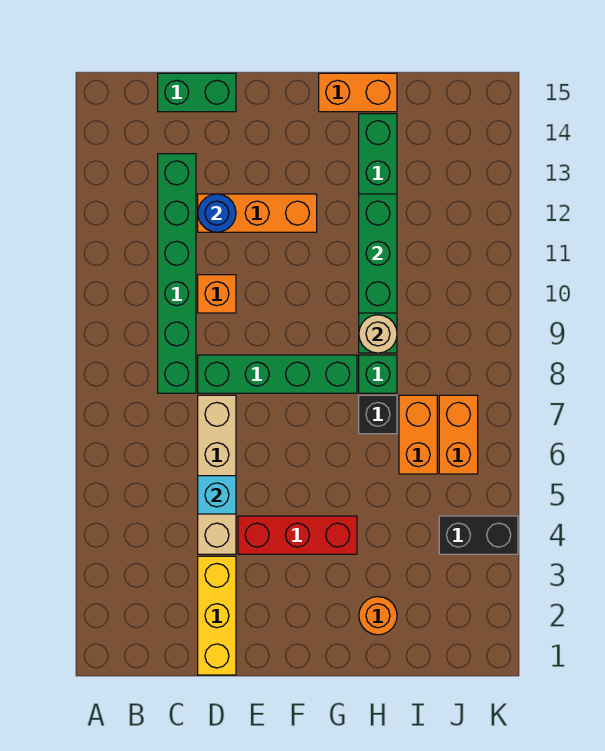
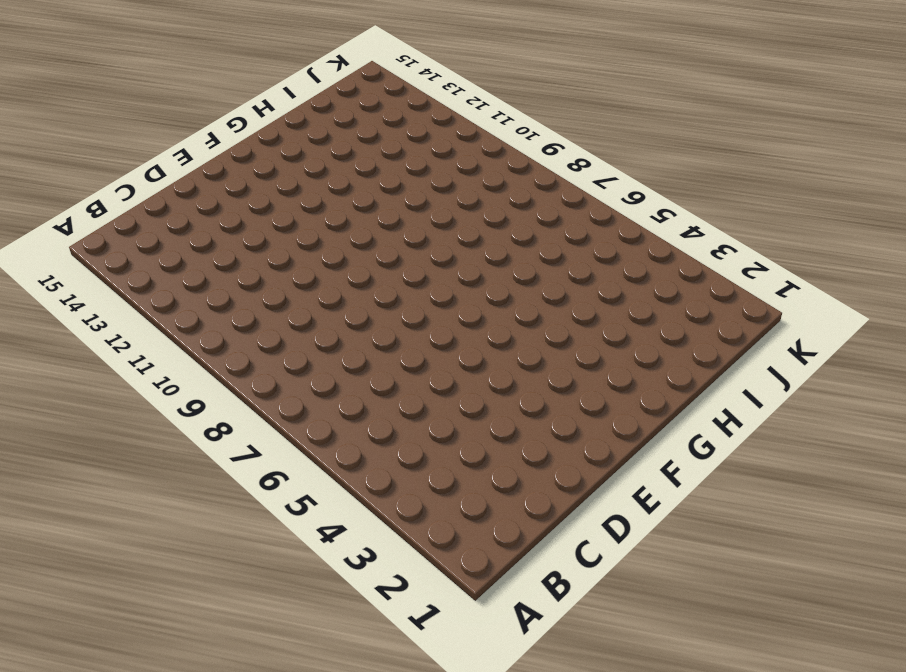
none -> green brick C8:C13 level 1
none -> green brick C15:D15 level 1
none -> yellow brick D1:D3 level 1

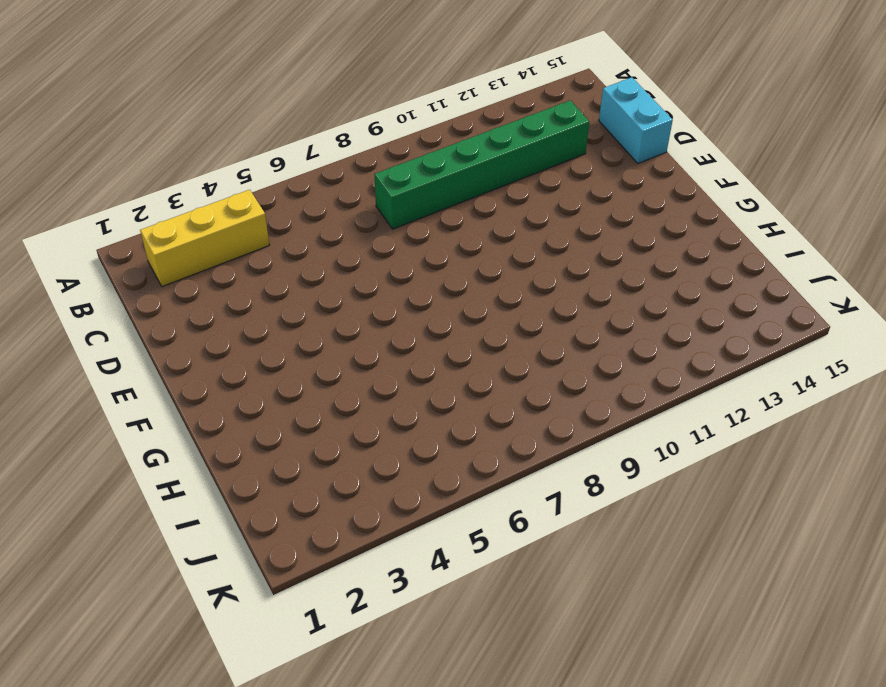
yellow brick B2:B4 level 1 -> yellow brick D1:D3 level 1
cyan brick C15:D15 level 1 -> green brick C15:D15 level 1
none -> tan brick D4:D7 level 1
none -> green brick D8:G8 level 1
none -> orange brick D10 level 1

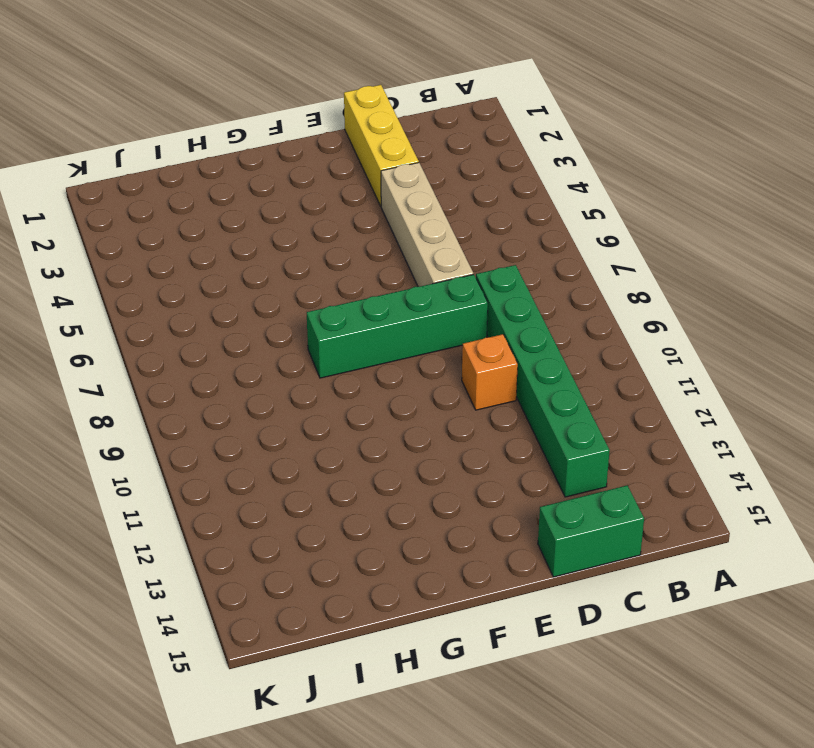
none -> orange brick D12:F12 level 1
none -> red brick E4:G4 level 1
none -> orange brick G15:H15 level 1

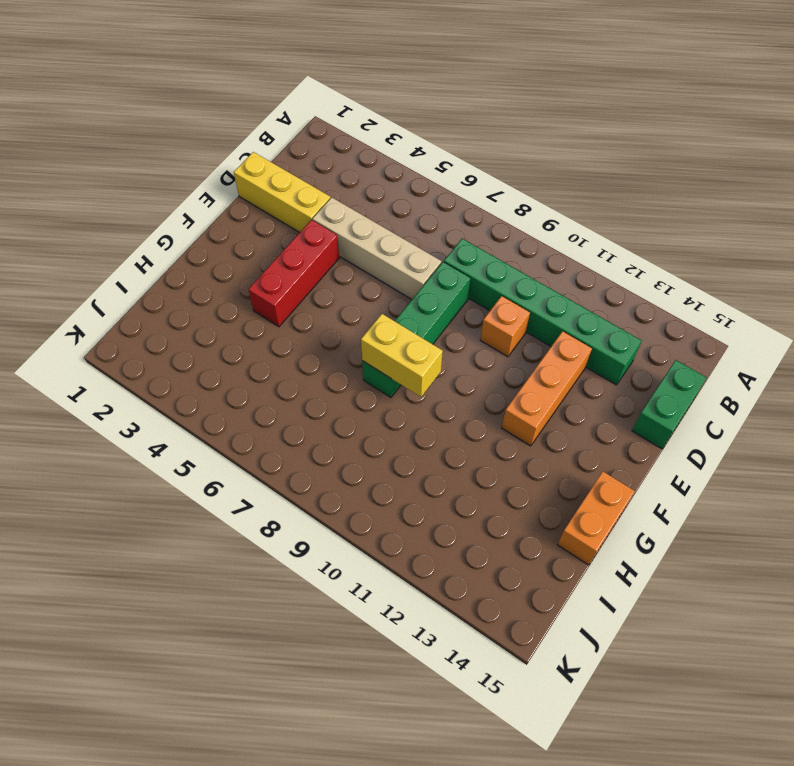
yellow brick G8:G9 level 2 -> none
none -> orange round brick H2 level 1
none -> black brick H7 level 1
none -> green brick H8 level 1

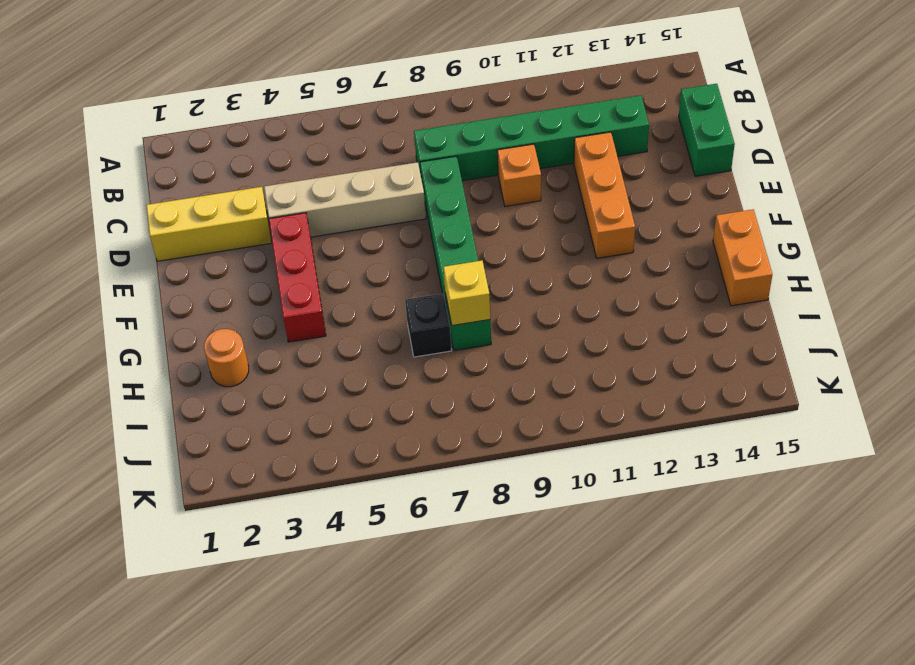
yellow brick H8 level 2 -> none
none -> green brick H9:H14 level 1
none -> orange brick I6:I7 level 1
none -> black brick J4:K4 level 1

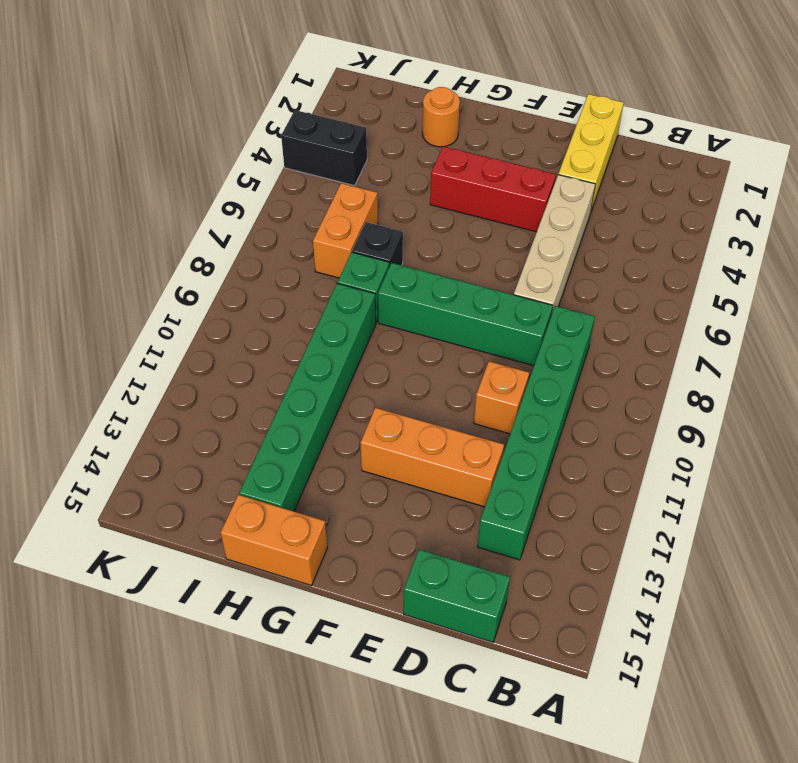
none -> orange brick J6:J7 level 1
none -> cyan brick D5 level 2
none -> blue round brick D12 level 2

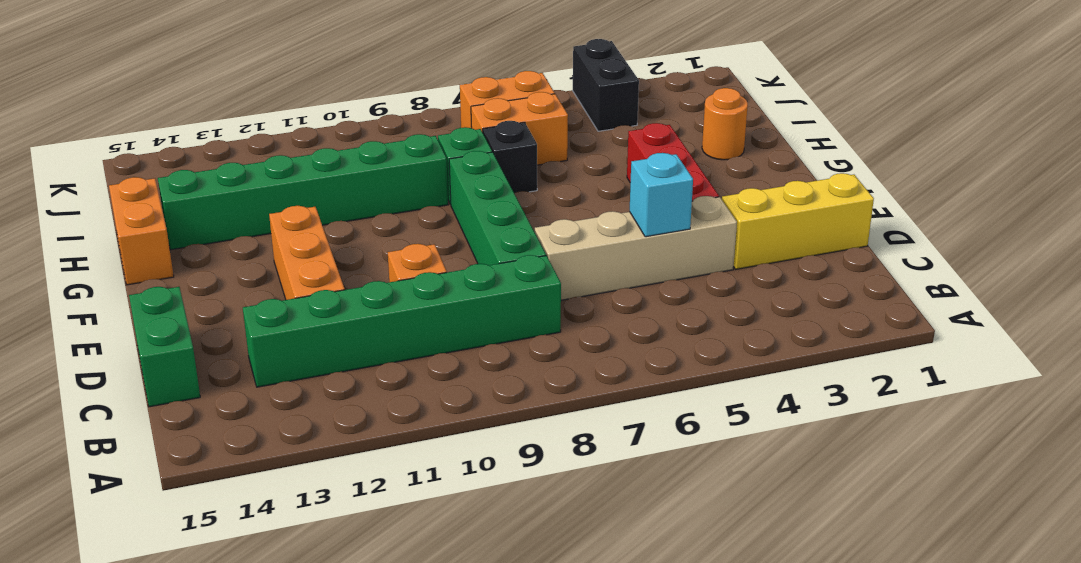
none -> blue round brick D12 level 2
none -> tan round brick H9 level 2
none -> green brick H10:H12 level 2

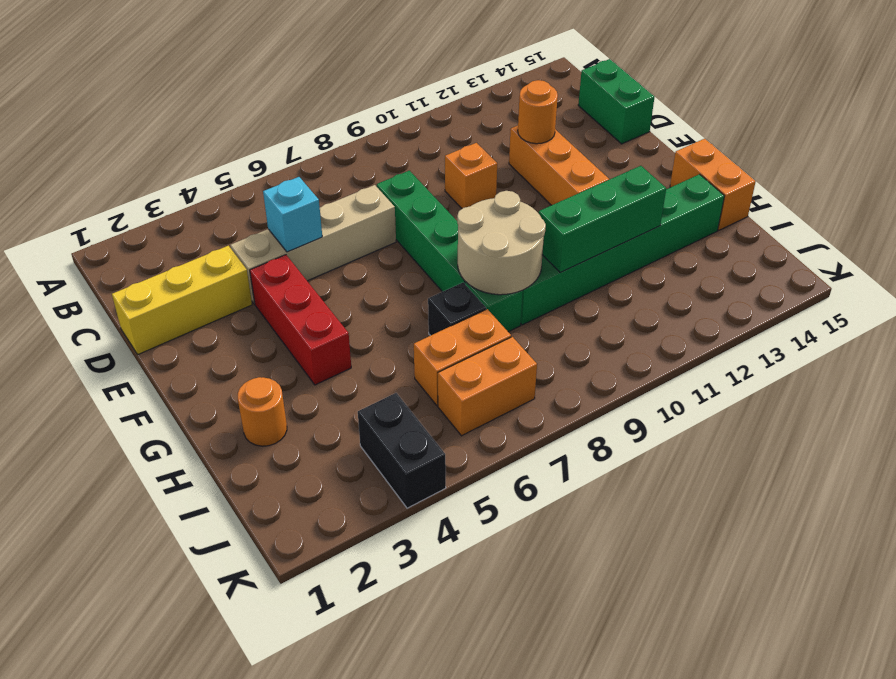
orange round brick D12 level 2 -> blue round brick D12 level 2
tan round brick G8:H9 level 2 -> tan round brick H9 level 2
none -> green brick C8:C13 level 1

